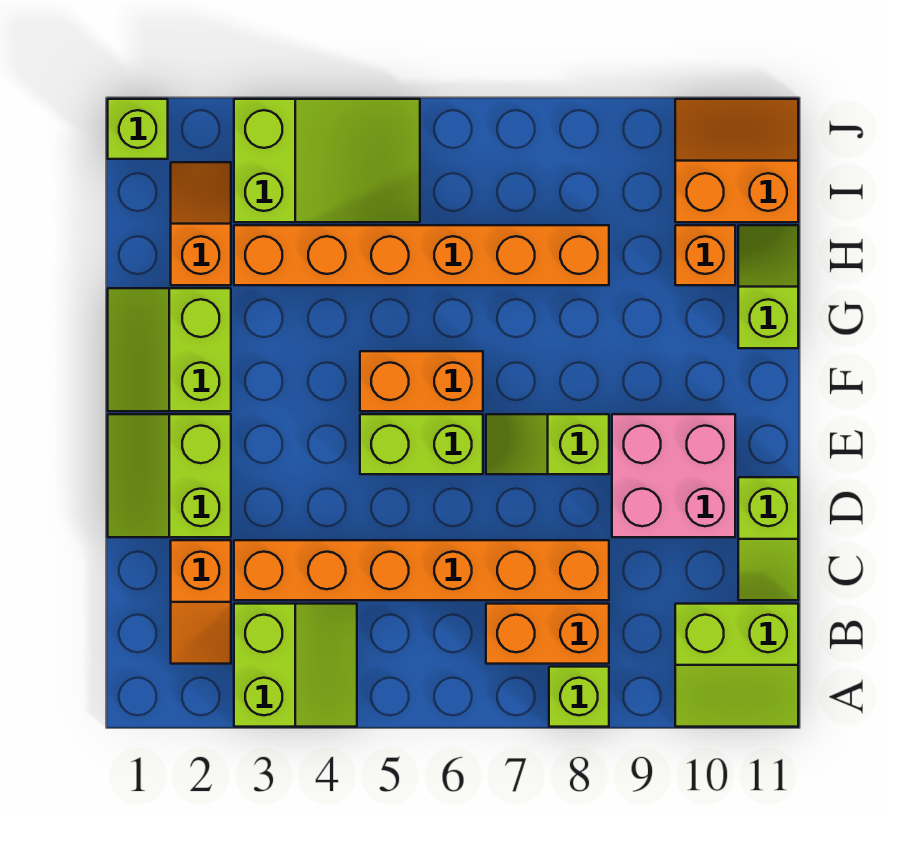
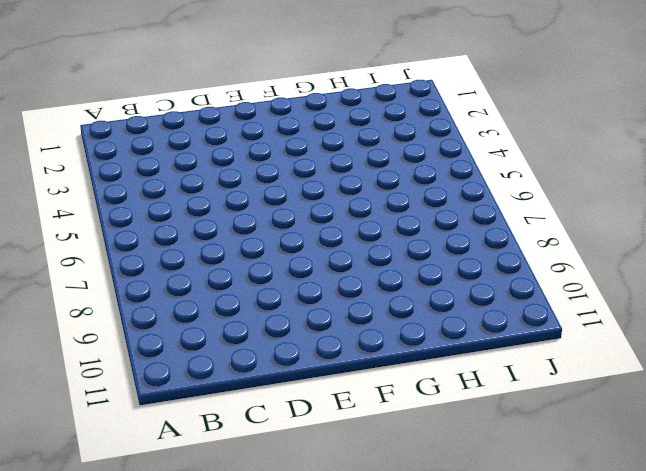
none -> lime slope A3:B4 level 1 top 3
none -> lime brick A8 level 1
none -> lime slope A10:B11 level 1 top B

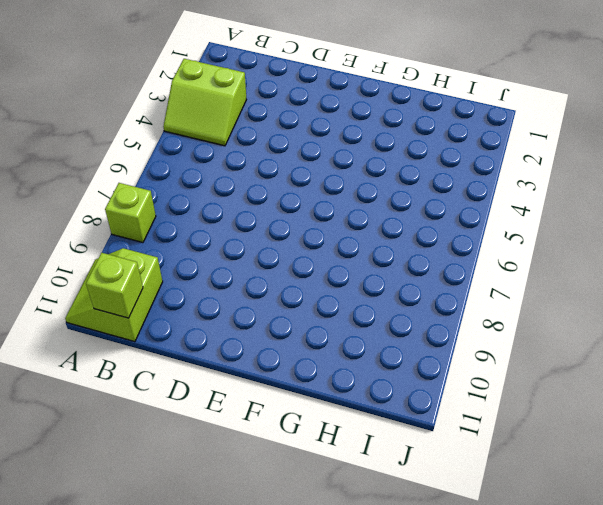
lime brick B11 level 2 -> lime brick J1 level 1
none -> orange slope B2:C2 level 1 top C
none -> orange brick B7:B8 level 1
none -> orange brick C3:C8 level 1

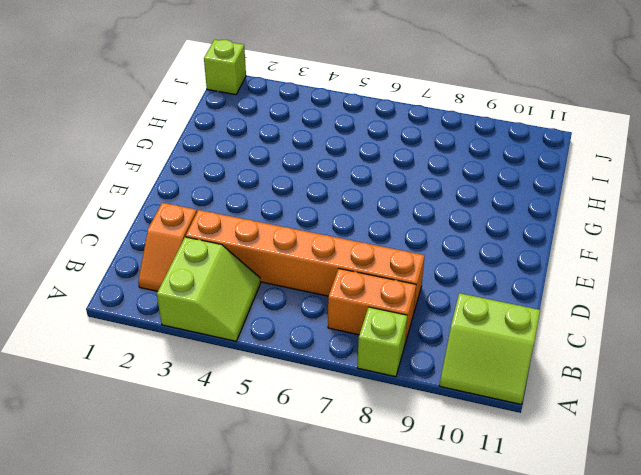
none -> lime slope C11:D11 level 1 top D
none -> lime slope D1:E2 level 1 top 2
none -> pink brick D9:E10 level 1

